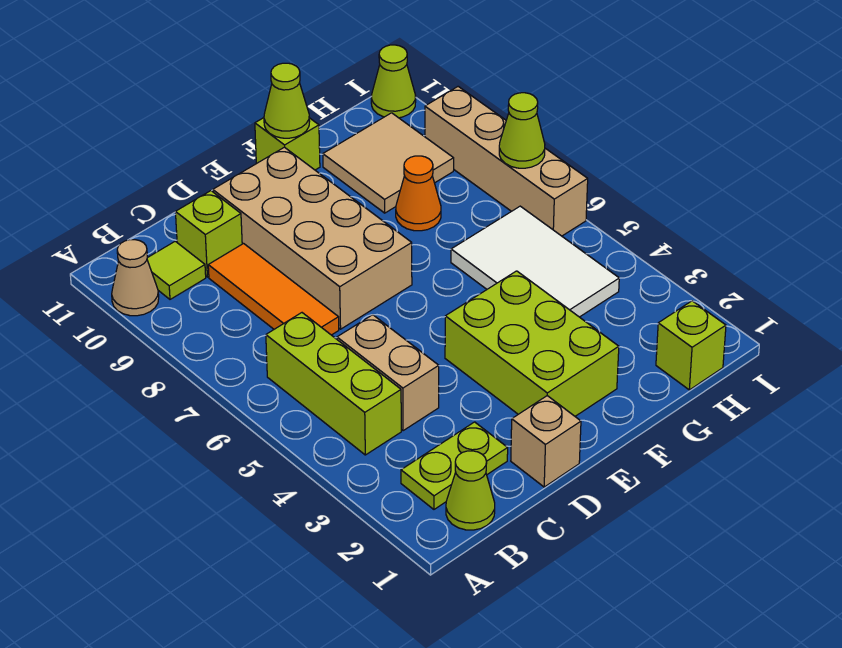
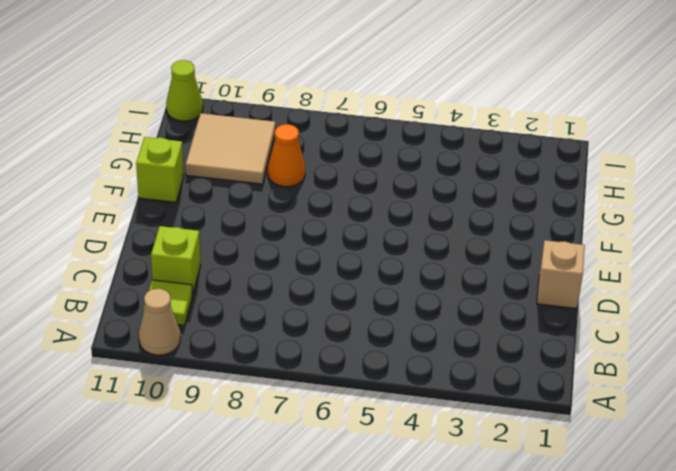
none -> lime cone B1 level 1
none -> lime plate B2:C2 level 1
none -> lime brick B4:B6 level 1

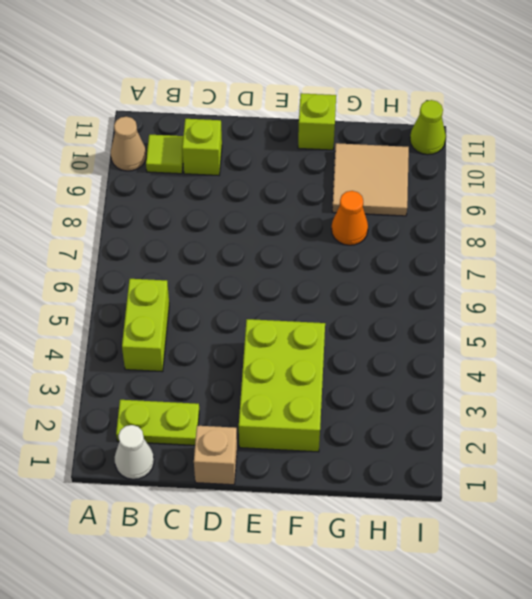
white cone B1 level 1 -> lime cone B1 level 1
lime brick B4:B5 level 1 -> lime brick B4:B6 level 1
none -> tan brick C4:C5 level 1
none -> orange tile C7:C9 level 1
none -> tan brick D7:E10 level 1

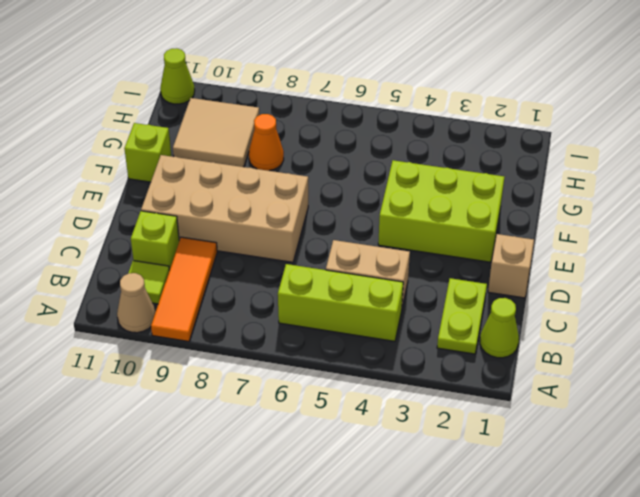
orange tile A9:C9 level 1 -> orange tile C7:C9 level 1
none -> white tile G4:H6 level 1
none -> lime brick H1 level 1
none -> tan brick I6:I9 level 1

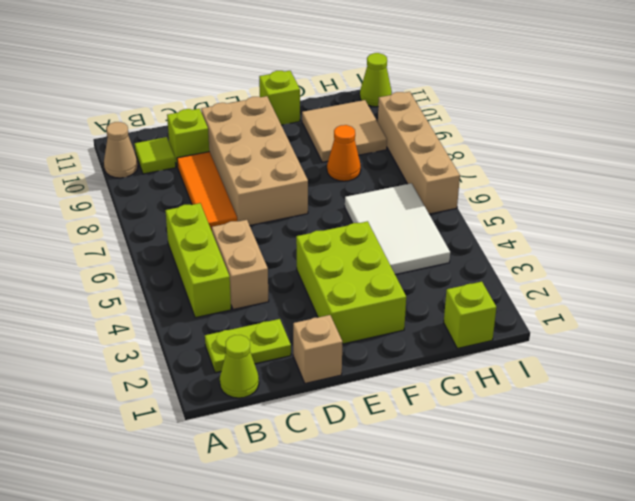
none -> lime cone F11 level 2
none -> lime cone I7 level 2

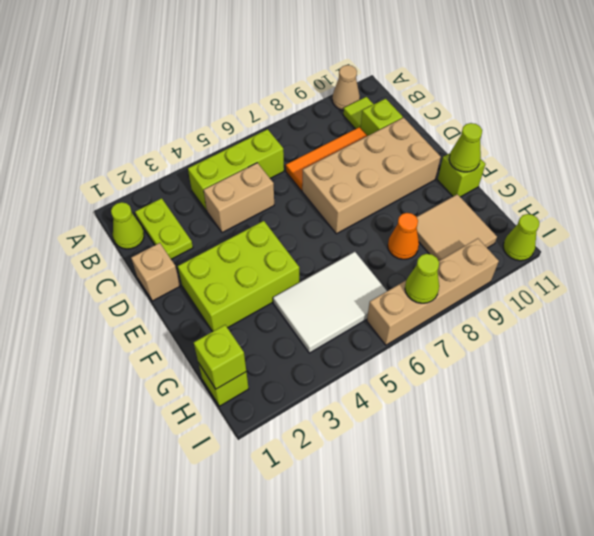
lime brick H1 level 2 -> none

